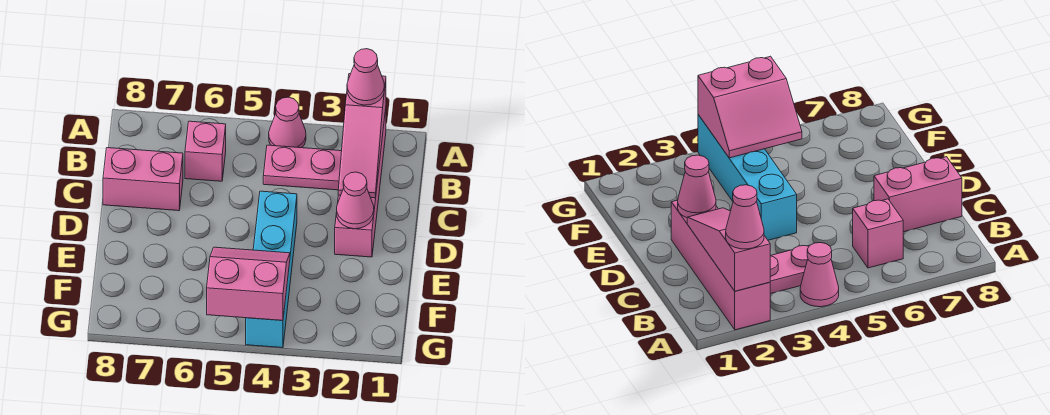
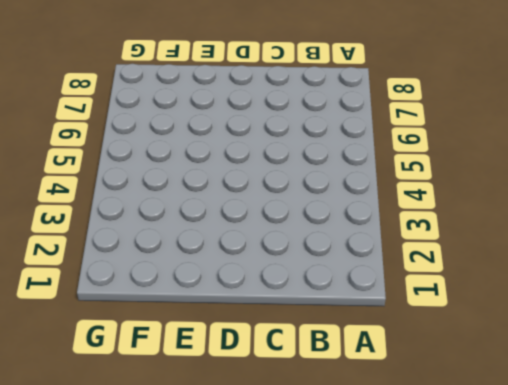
none -> pink brick A2:D2 level 1
none -> pink cone A4 level 1

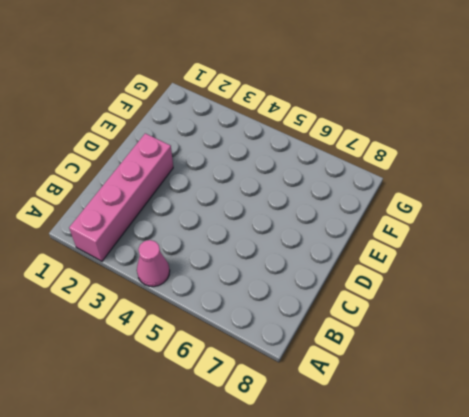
none -> pink plate B3:B4 level 1
none -> pink brick B6 level 1

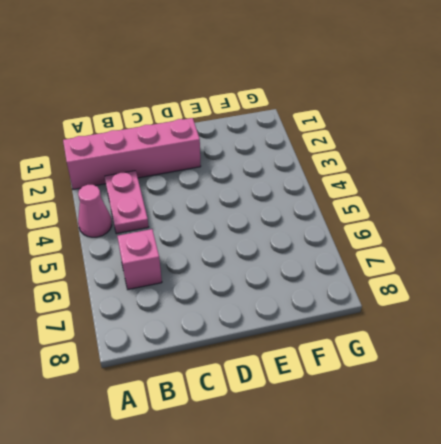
none -> pink brick C7:C8 level 1
none -> cyan brick D4:G4 level 1

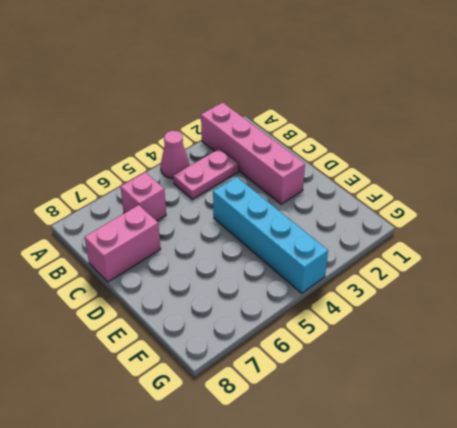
none -> pink slope A2:C2 level 2 top A
none -> pink cone D2 level 2

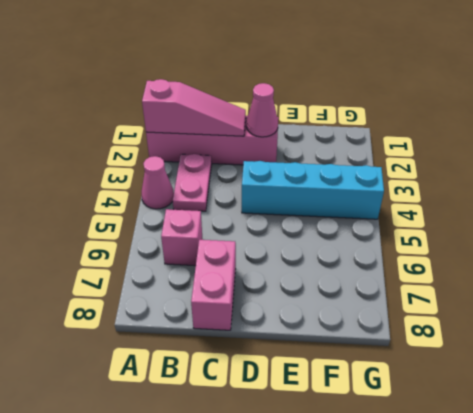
none -> pink slope F4:G5 level 2 top G
none -> pink cone A2 level 3

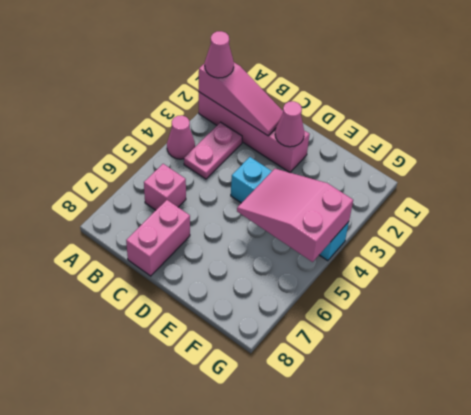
pink slope E4:G5 level 2 top G -> pink slope F4:G5 level 2 top G

